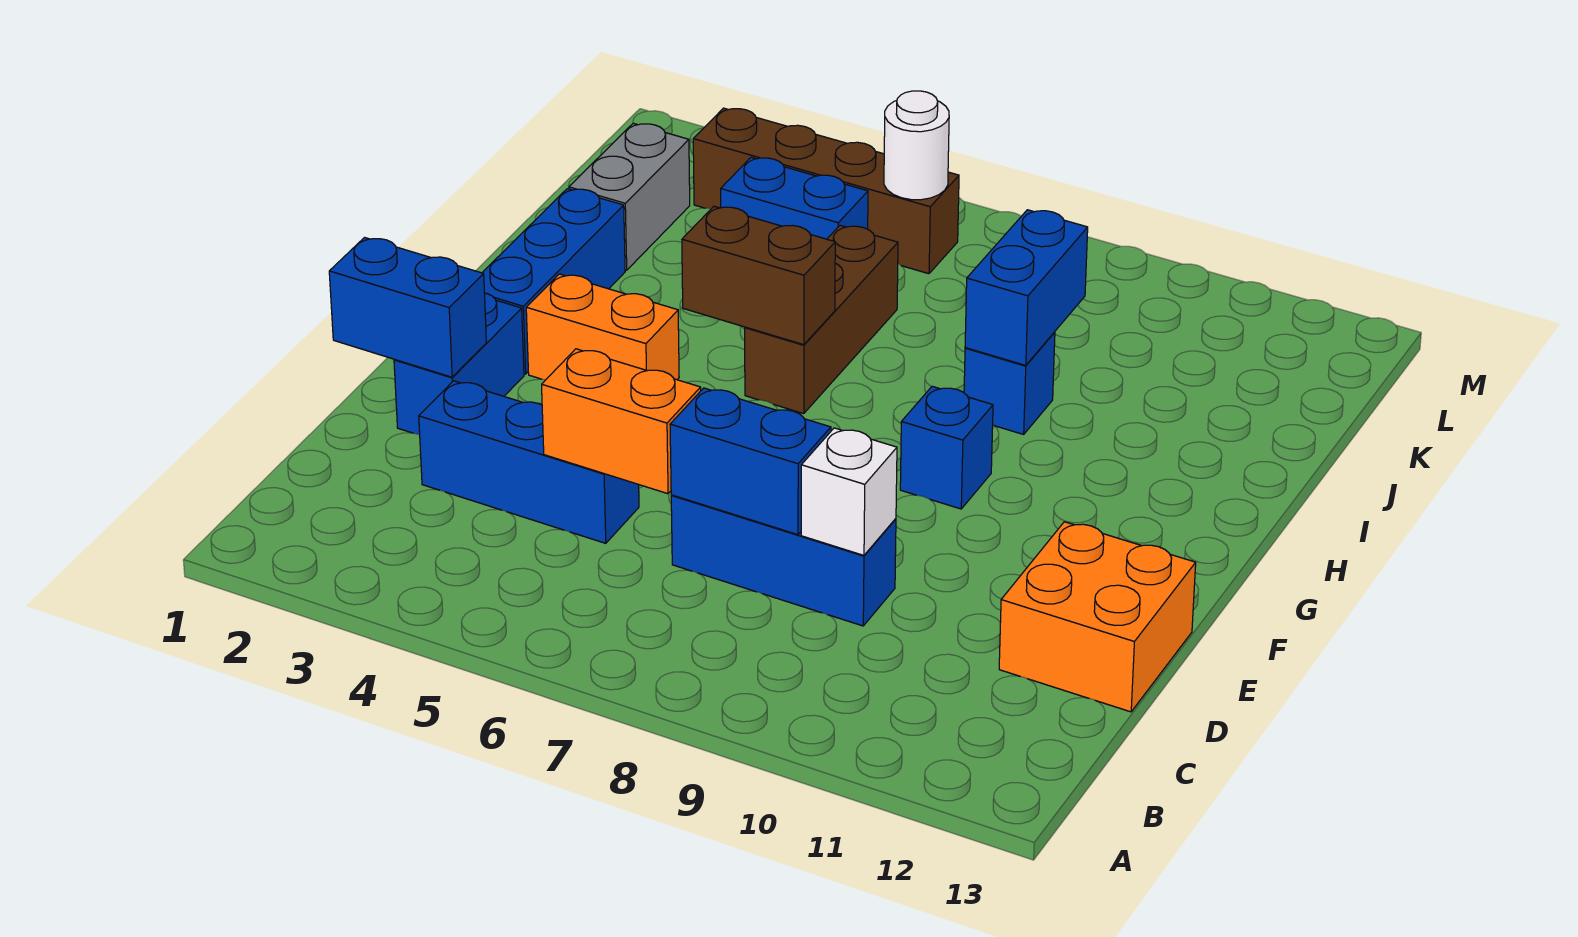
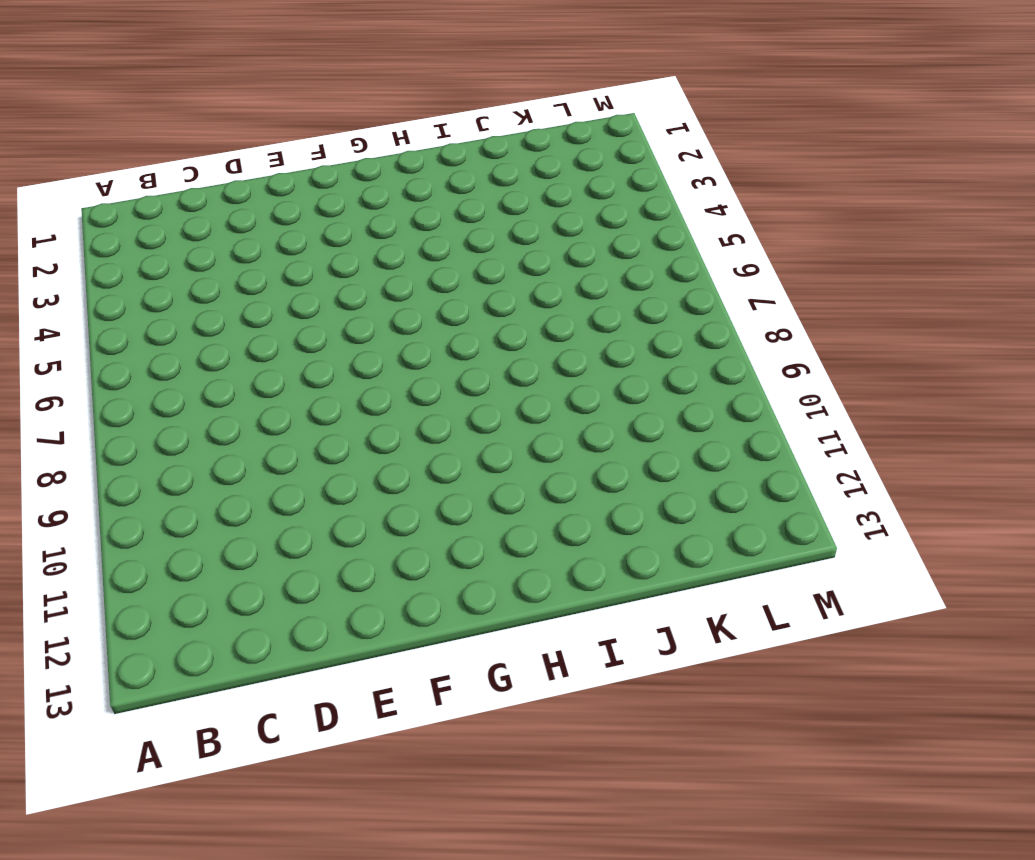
none -> blue brick D3:D5 level 1
none -> blue brick D7:D9 level 1
none -> orange brick D12:E13 level 1

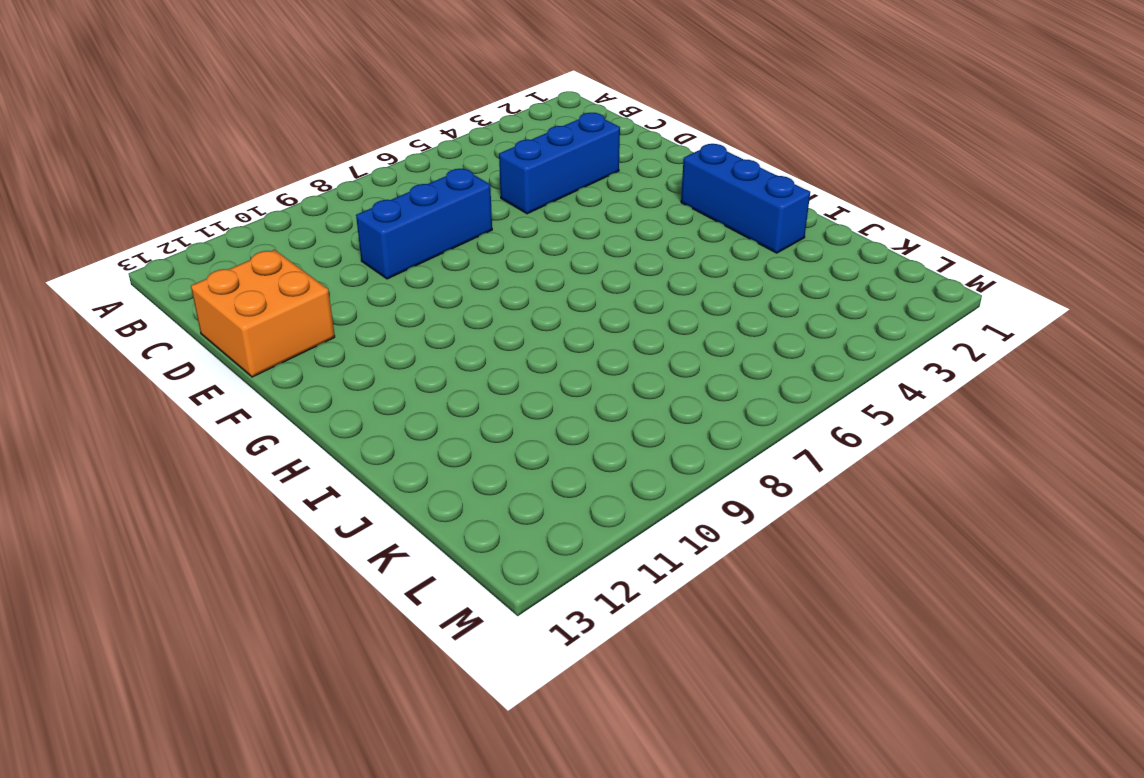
none -> blue brick E2:F2 level 1
none -> orange brick G3:G4 level 1
none -> blue brick G9 level 1

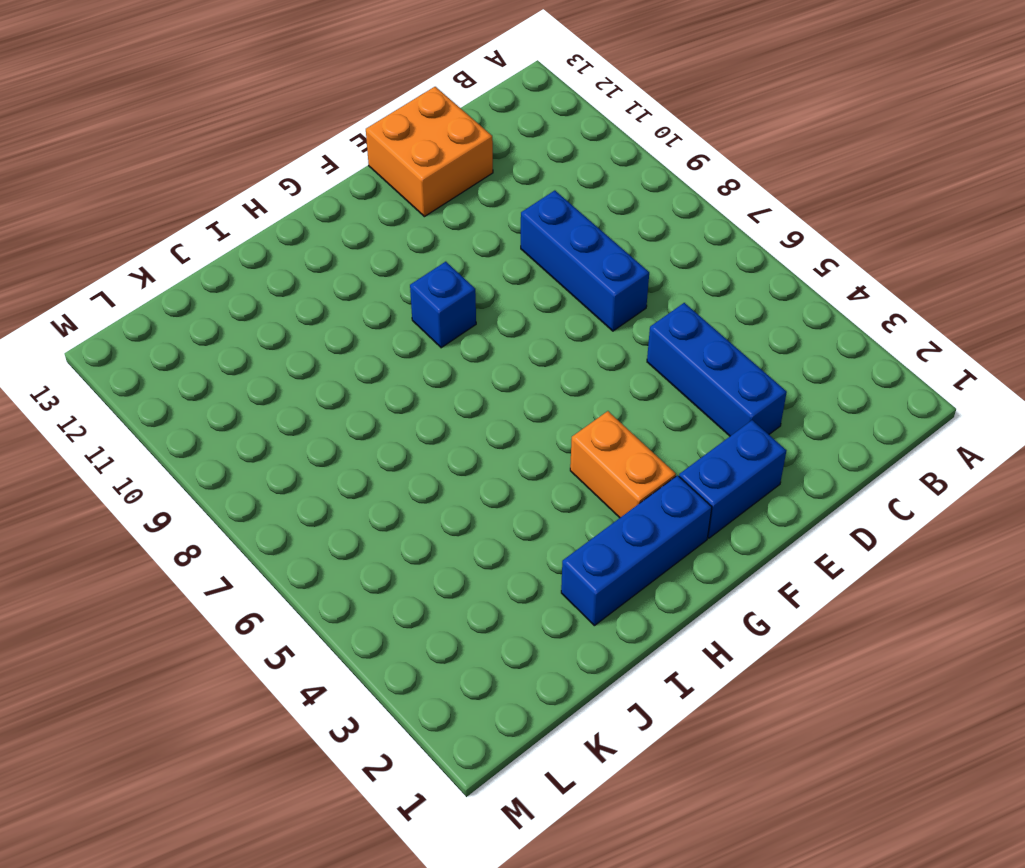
none -> brown brick H6:J6 level 1
none -> blue brick I9 level 1
none -> grey brick J2:K2 level 1

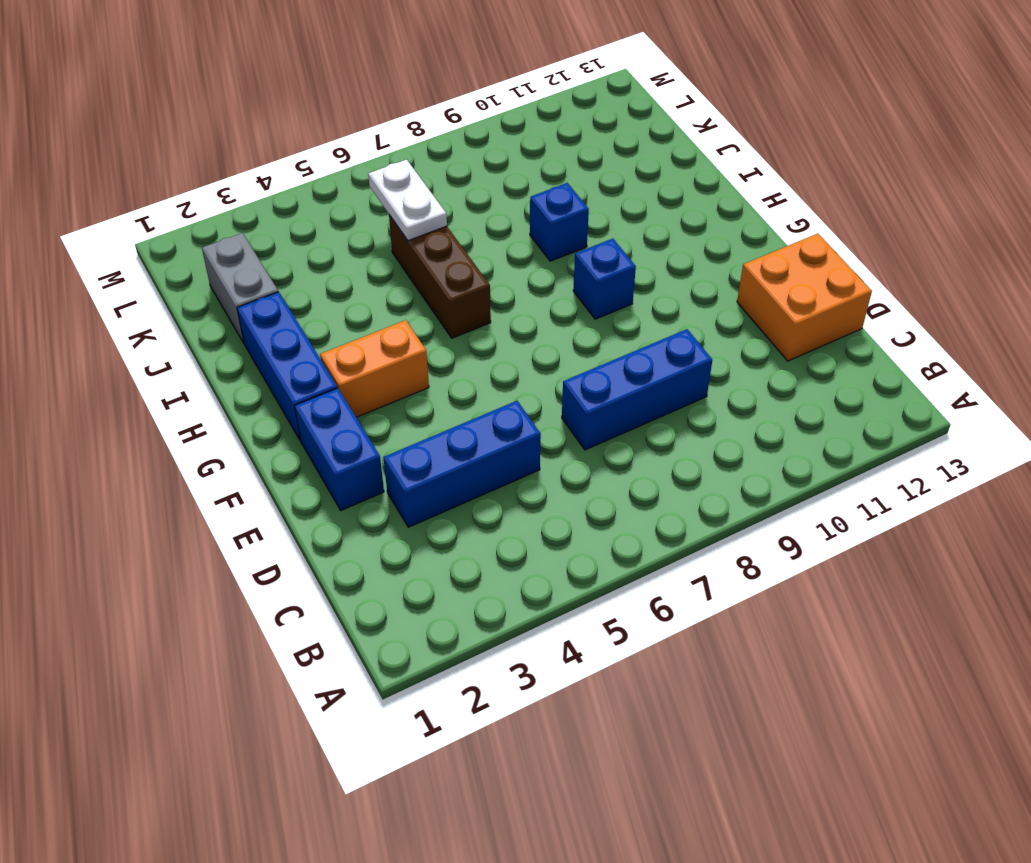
white plate J6:K6 level 2 -> none
none -> blue brick K4:K5 level 1
none -> brown brick L3:L6 level 1
none -> orange brick D5:D6 level 2

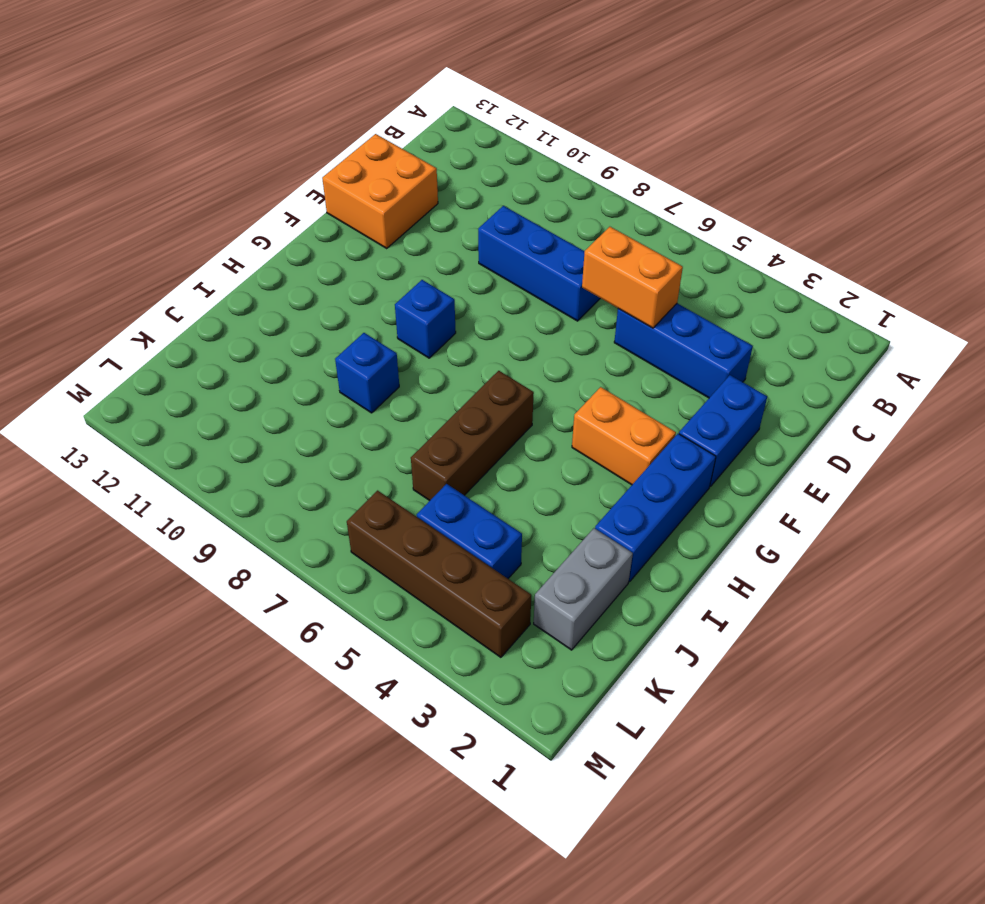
none -> blue brick D7:D8 level 2
none -> white brick D9 level 2
none -> blue brick E1:E2 level 2

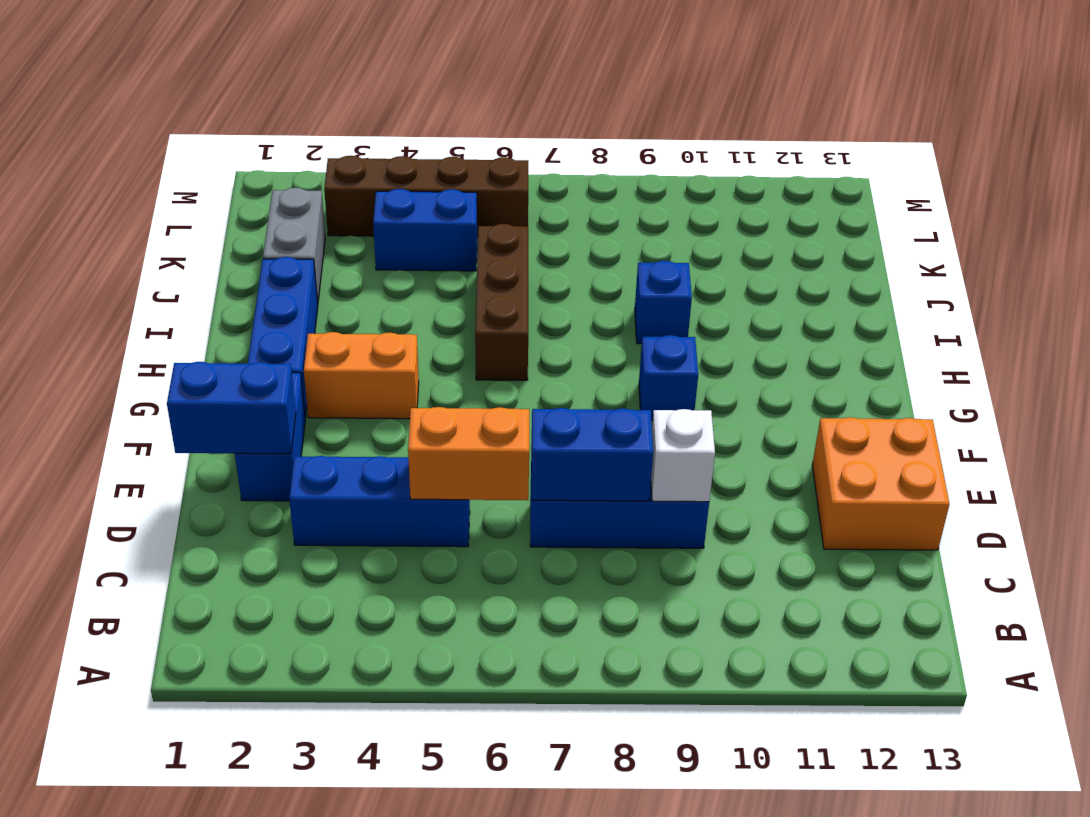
none -> brown brick H5:H6 level 2
none -> blue brick I9:J9 level 2
none -> white round brick L6 level 2

